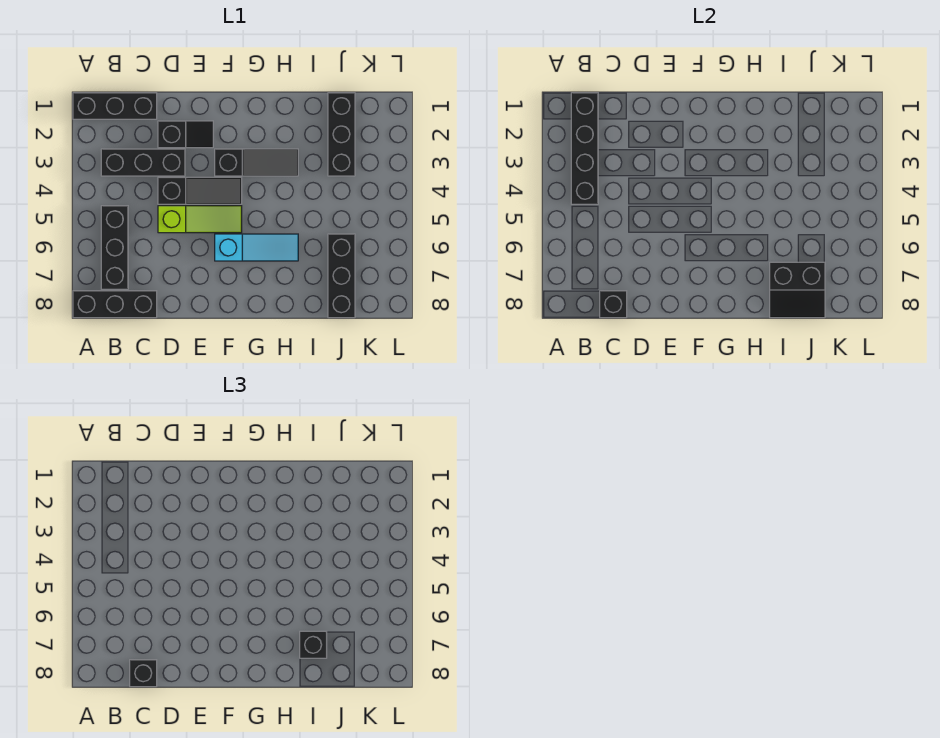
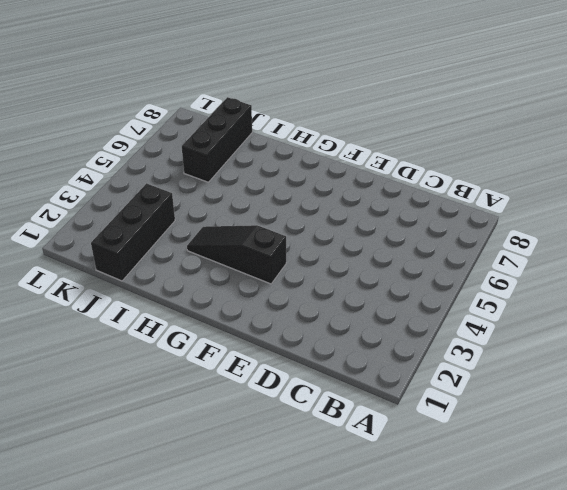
none -> black brick A1:C1 level 1
none -> black brick A8:C8 level 1
none -> black brick B3:D3 level 1

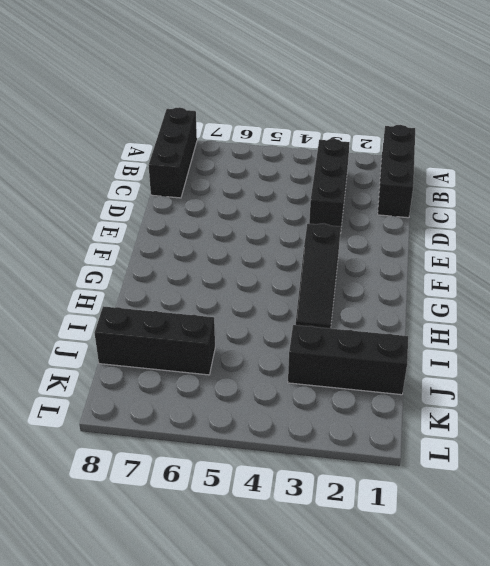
none -> black brick B5:B7 level 1
none -> black slope D2:E2 level 1 top D
none -> black slope D4:F4 level 1 top D

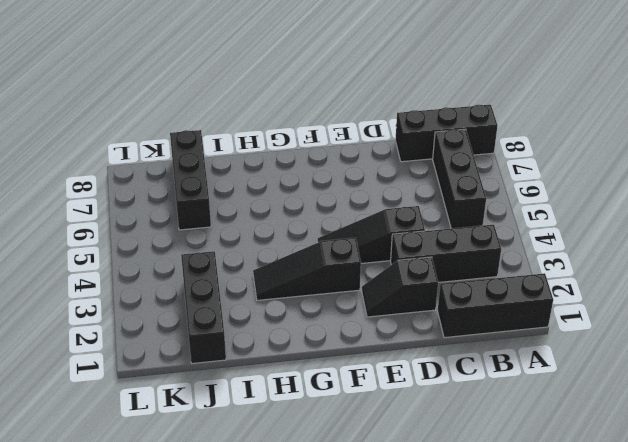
none -> lime slope D5:F5 level 1 top D
none -> cyan slope F6:H6 level 1 top F
none -> black brick B1:B4 level 2

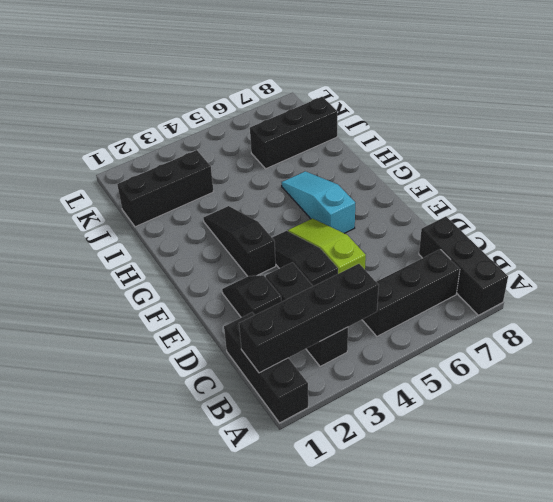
none -> black brick C8 level 2
none -> black slope I7:J8 level 2 top 7
none -> black brick C8 level 3

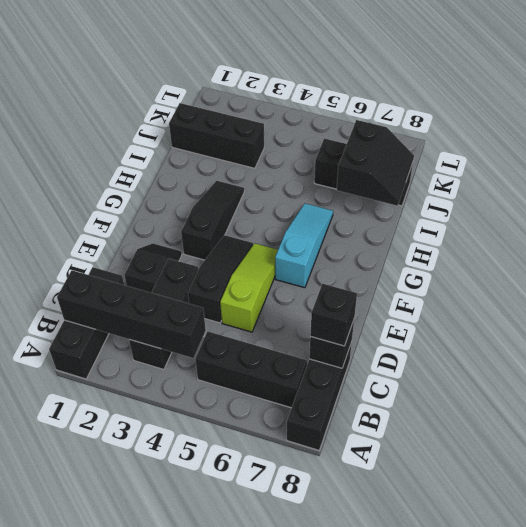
none -> black brick I7 level 3

